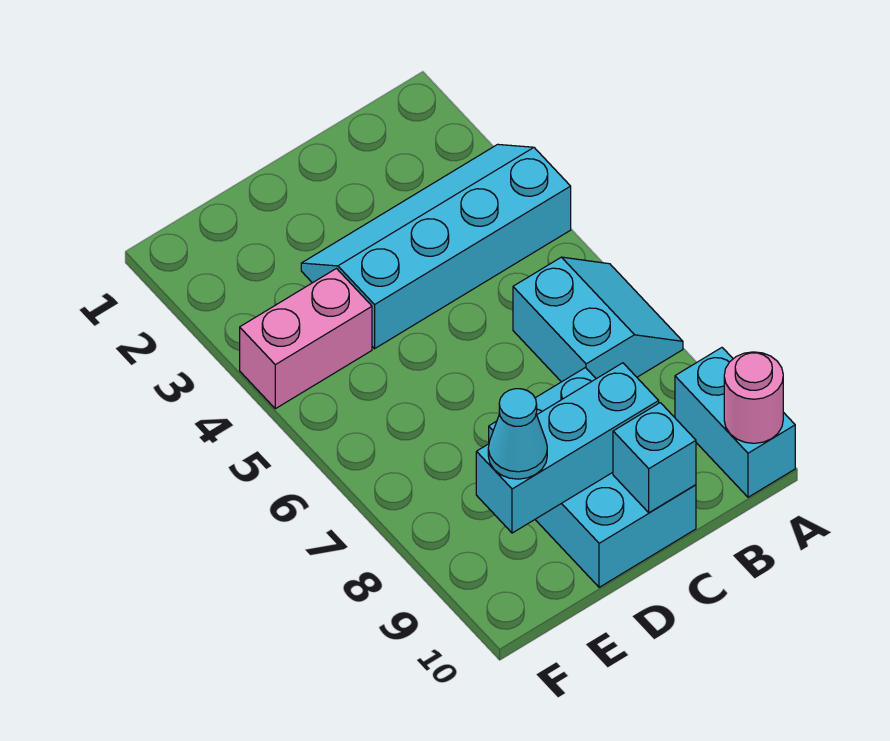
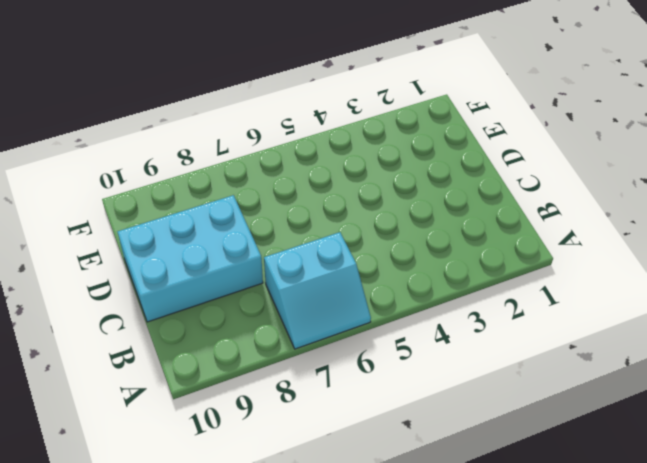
none -> cyan slope A3:D4 level 1 top 4
none -> cyan brick A9:A10 level 1

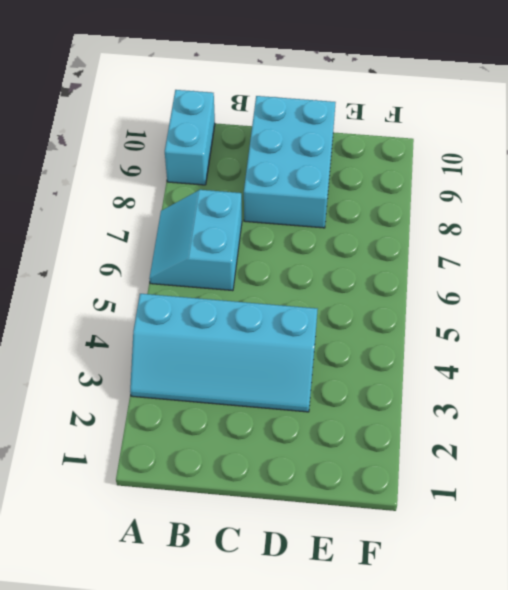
none -> pink brick E4:F4 level 1
none -> pink round brick A10 level 2

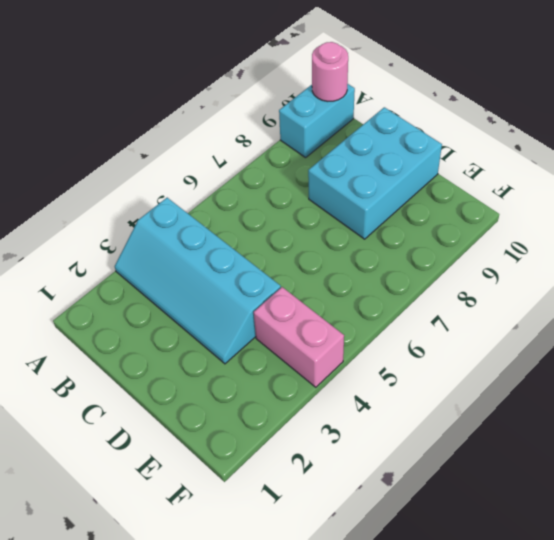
none -> cyan slope A6:B7 level 1 top B
none -> cyan brick C9:E9 level 2

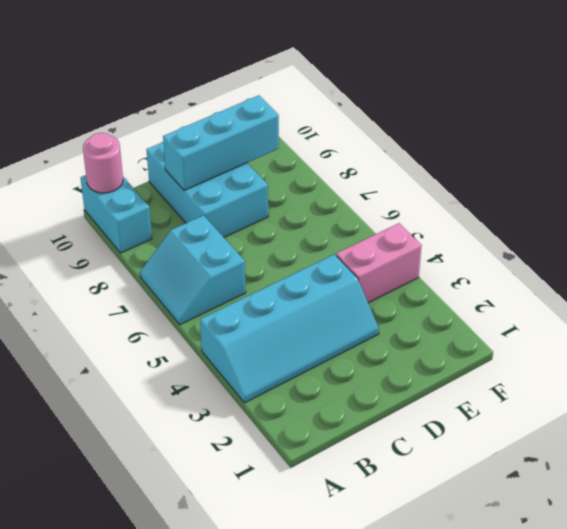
none -> cyan brick C10 level 2
none -> cyan cone E9 level 3

